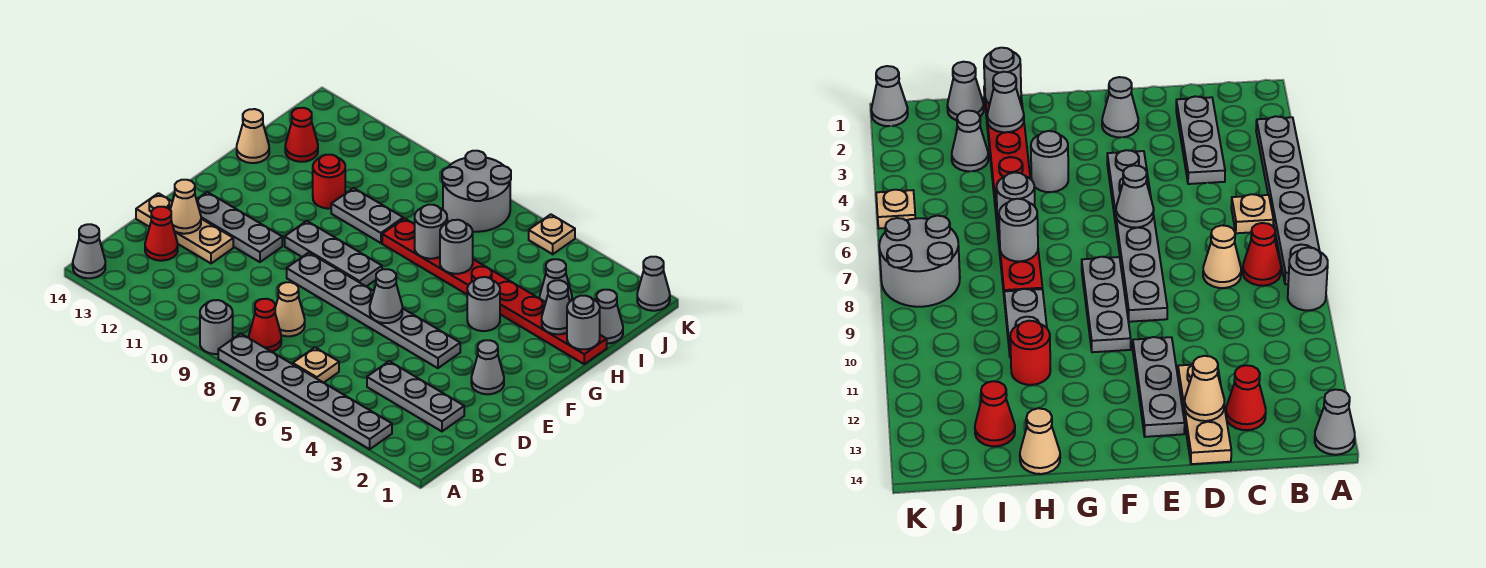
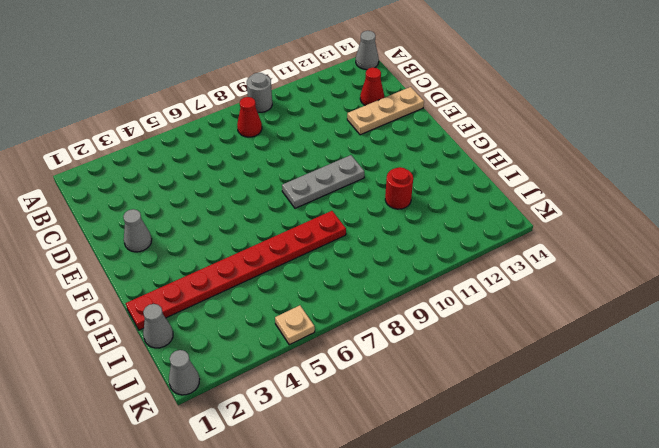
none -> grey plate A3:A8 level 1
none -> tan plate B6 level 1
none -> grey plate C2:C4 level 1
none -> tan cone C8 level 1

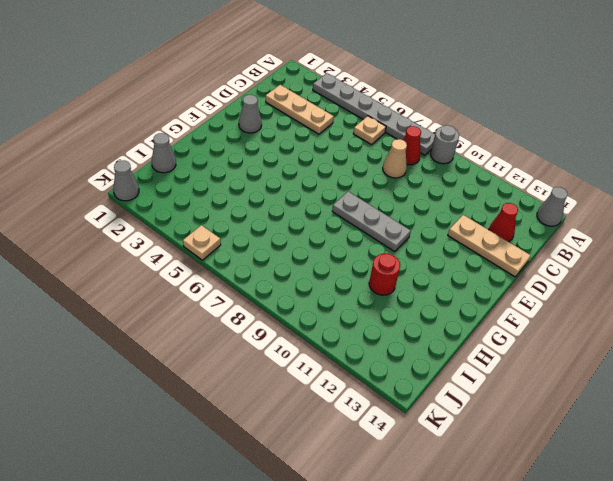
tan plate C2:C4 level 1 -> grey plate C2:C4 level 1
none -> grey plate E4:E9 level 1
none -> grey plate E11:E13 level 1
none -> grey round brick G4 level 1
none -> red plate H1:H8 level 1

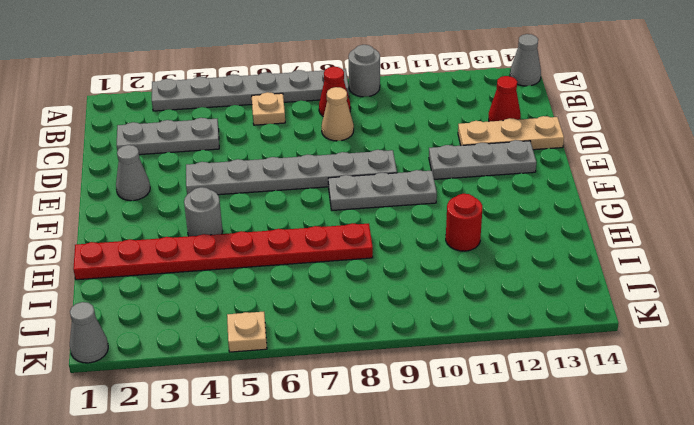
none -> grey plate H9:H10 level 1
none -> tan cone H14 level 1
none -> grey cone I1 level 1
none -> grey cone I3 level 1

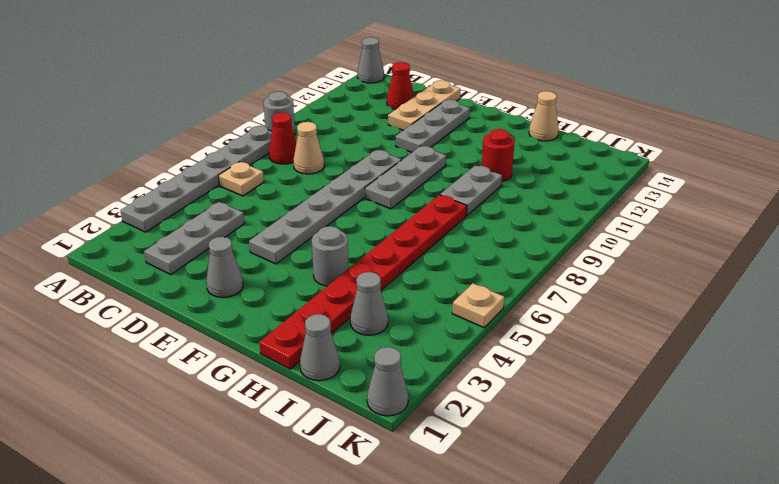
none -> red cone I13 level 1
none -> grey round brick J7:K8 level 1
none -> tan cone D13 level 2
none -> grey cone E6 level 2

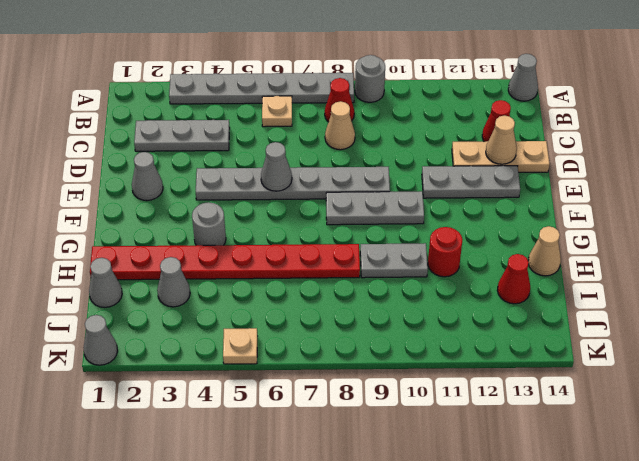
none -> grey round brick J7:K8 level 1
none -> grey round brick H1 level 2
none -> grey cone H2 level 2
none -> grey round brick H6 level 2

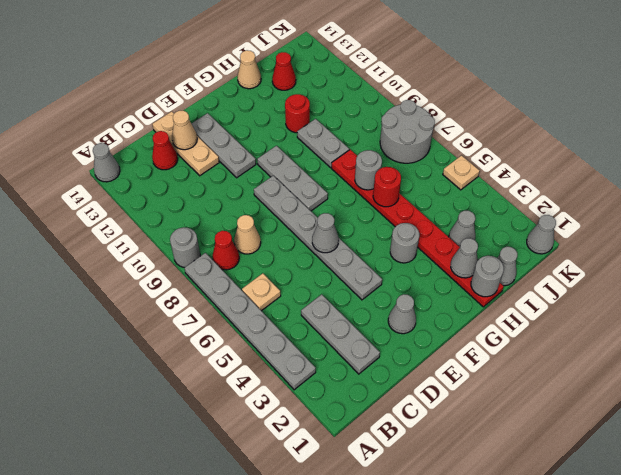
red round brick H6 level 2 -> grey round brick H6 level 2

